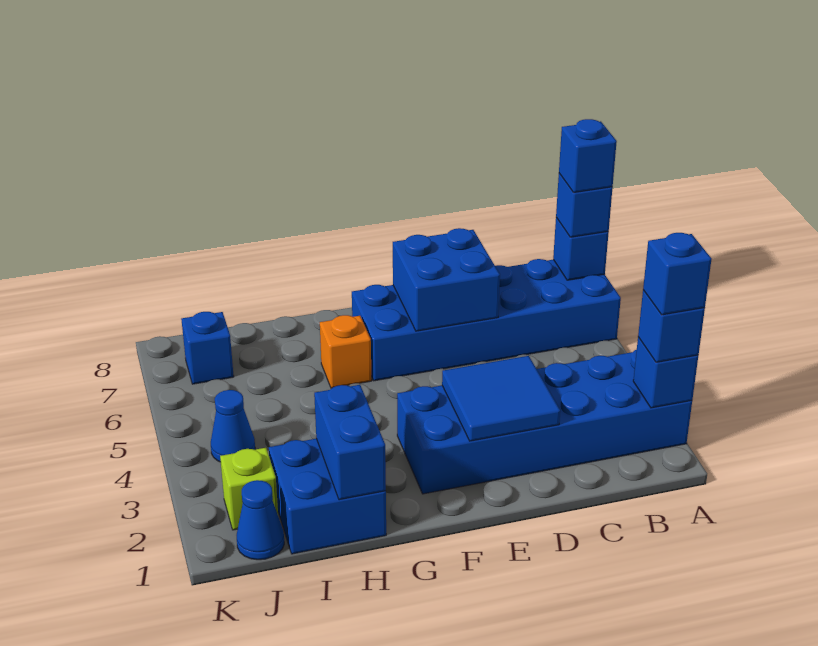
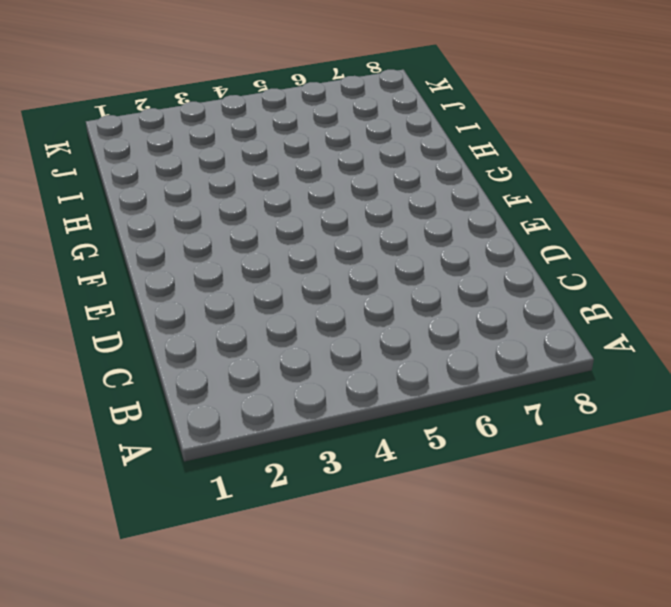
none -> blue brick A2:F3 level 1
none -> blue brick A6:F7 level 1
none -> orange brick G6 level 1

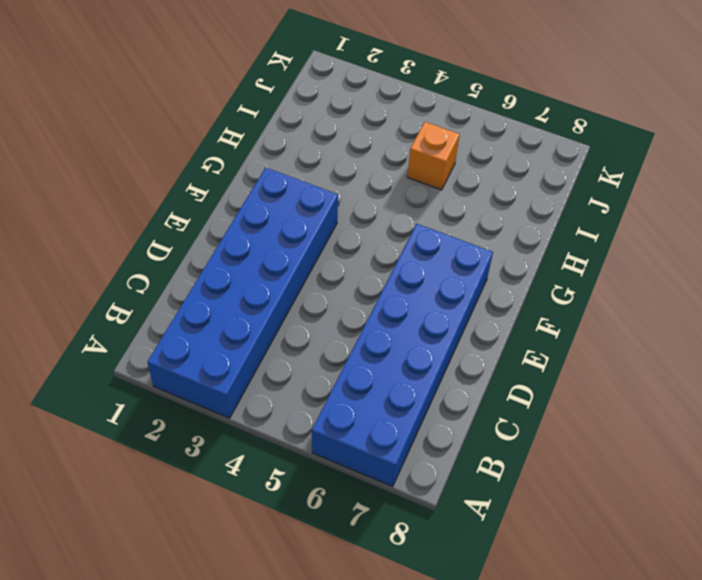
orange brick I5 level 1 -> orange brick G6 level 1
none -> blue brick H1:I2 level 1
none -> blue cone J1 level 1
none -> lime brick J2 level 1

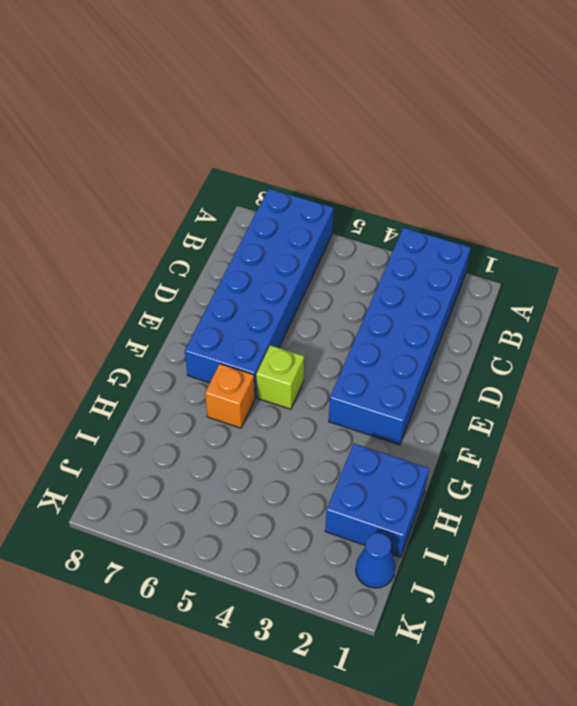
lime brick F5 level 1 -> lime brick J2 level 1
none -> blue cone J4 level 1
none -> blue brick J7 level 1
none -> blue brick A2 level 2

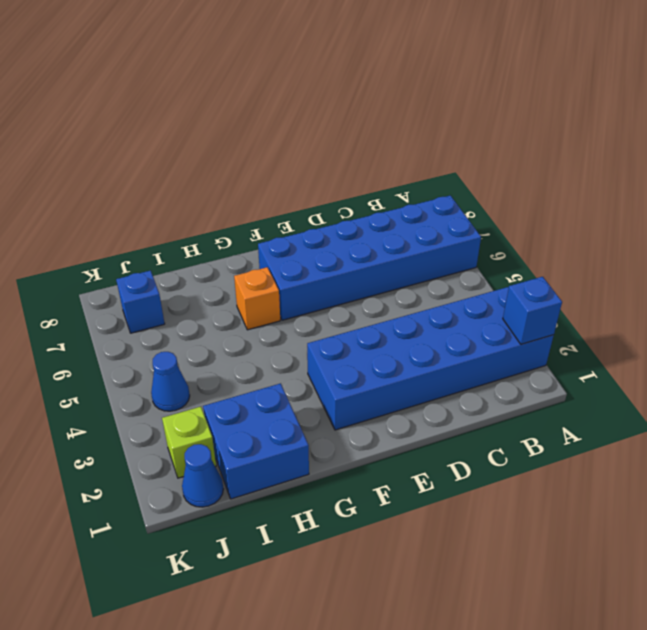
none -> blue brick A7 level 2
none -> blue tile D2:E3 level 2
none -> blue brick D6:E7 level 2

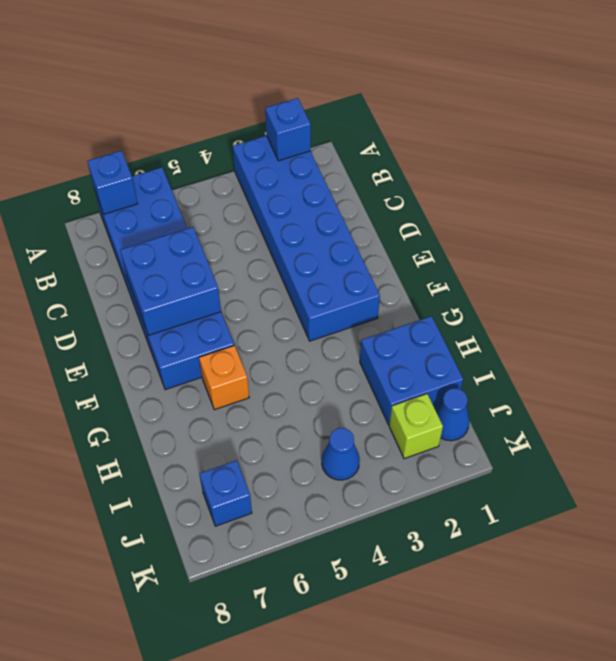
none -> blue tile D2:E3 level 2
none -> blue brick H1:H2 level 2
none -> blue brick A2 level 3

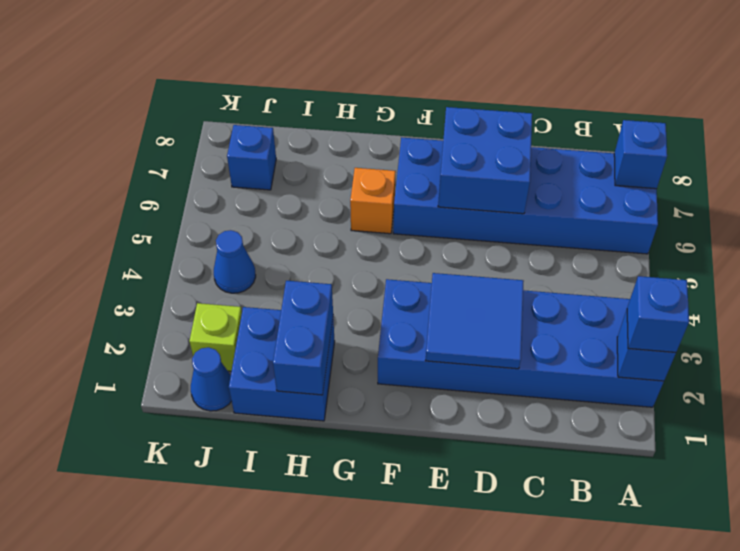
none -> blue brick A7 level 3
none -> blue brick A2 level 4
none -> blue brick A7 level 4

